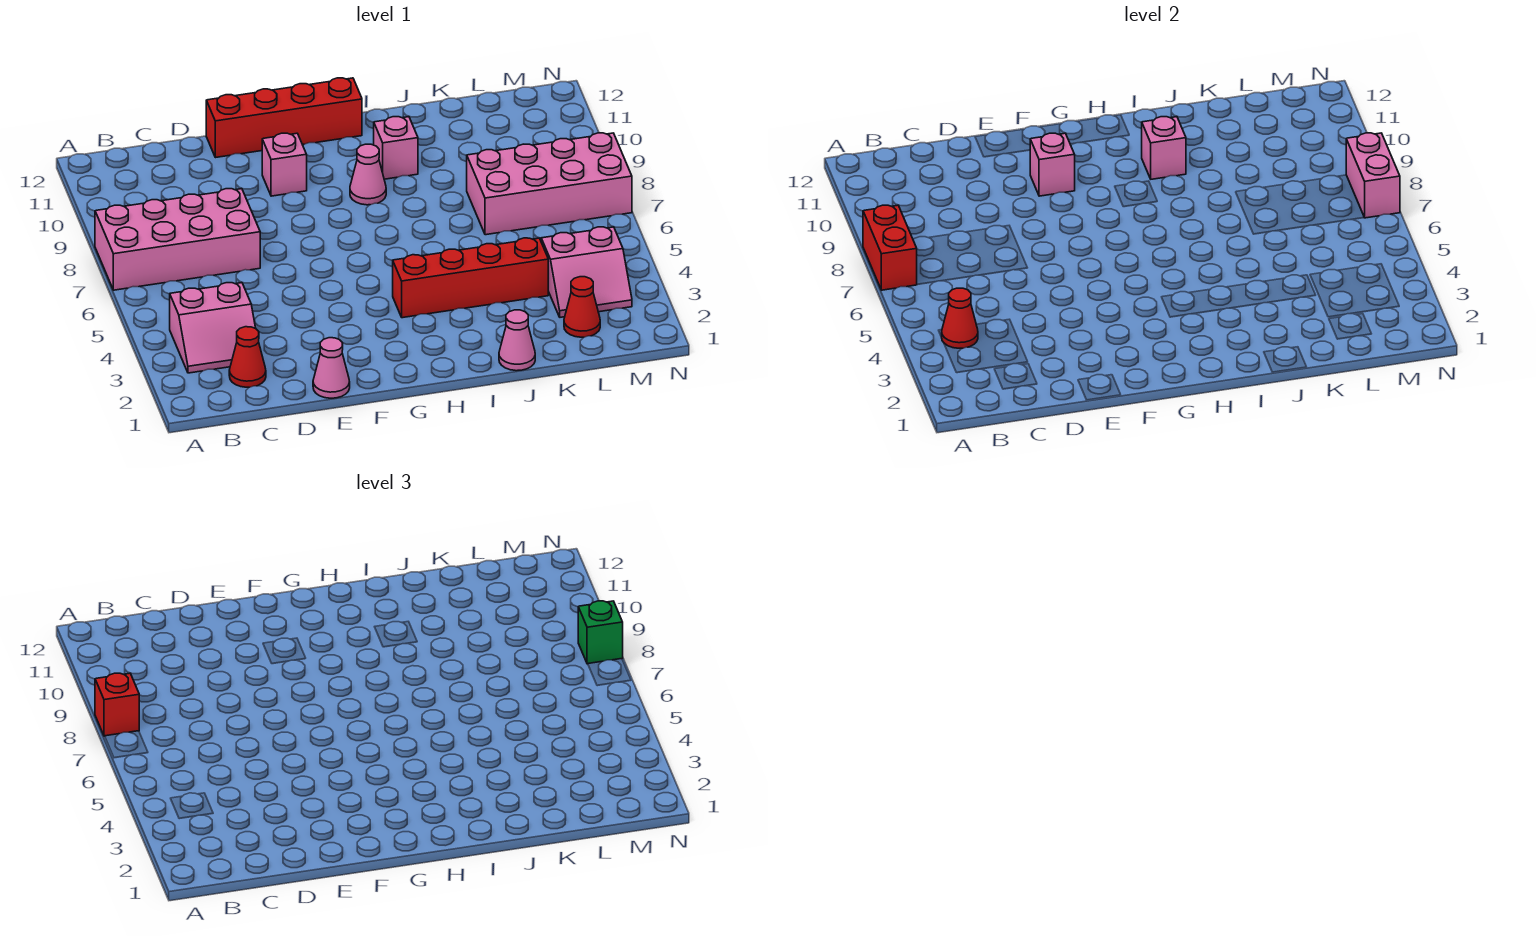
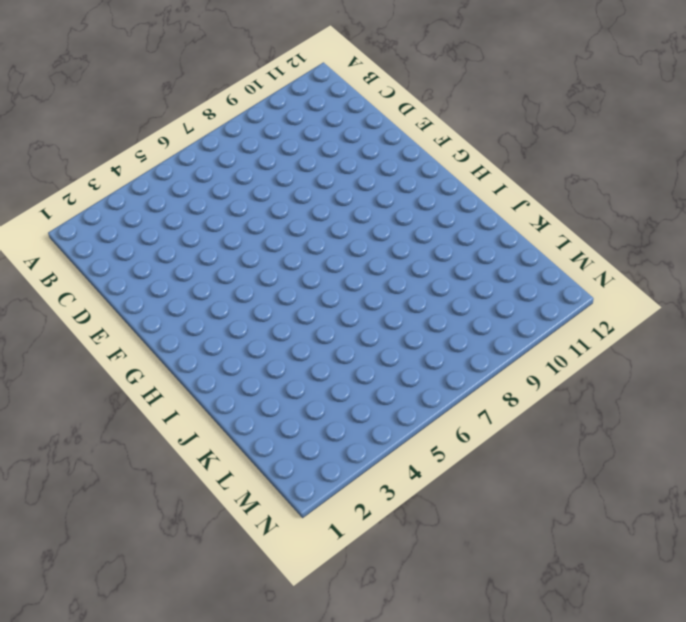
none -> pink brick A7:D8 level 1
none -> pink slope B3:C4 level 1 top 4
none -> red cone C2 level 1

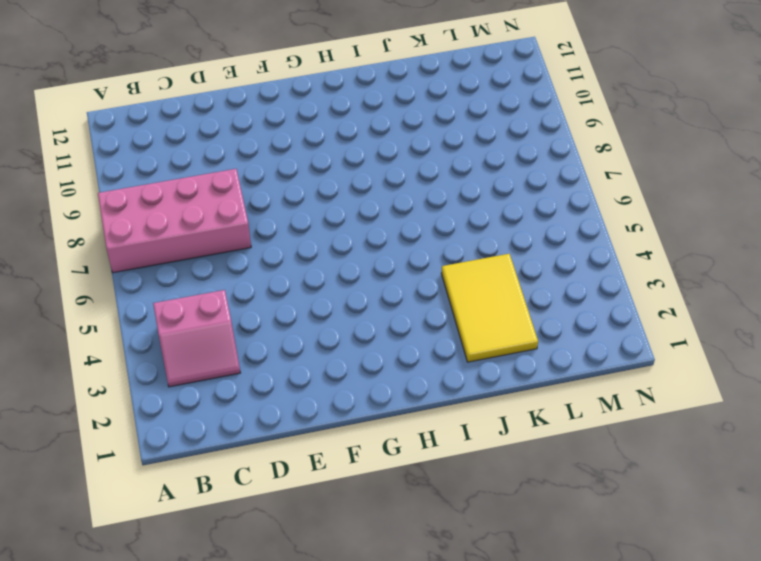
yellow tile J2:K4 level 1 -> red brick H4:K4 level 1
none -> red cone C2 level 1
none -> pink cone E1 level 1
none -> red brick E12:H12 level 1

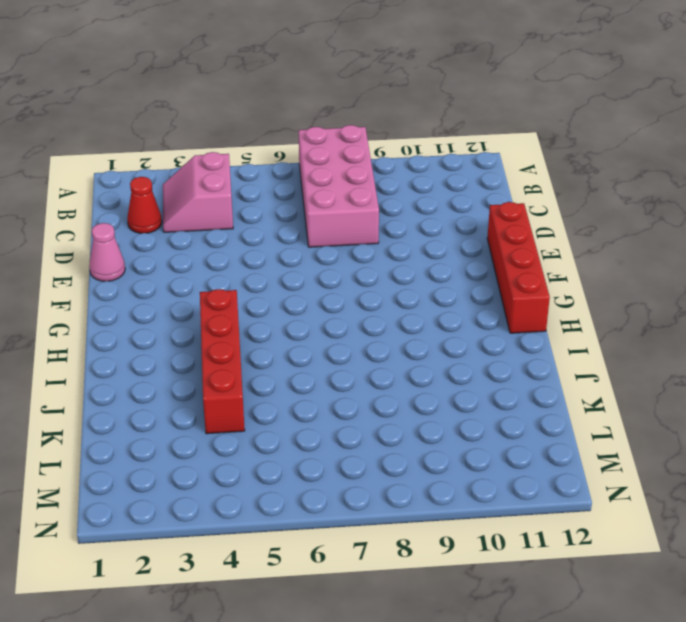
none -> pink brick F10 level 1
none -> pink cone H9 level 1
none -> pink brick I10 level 1

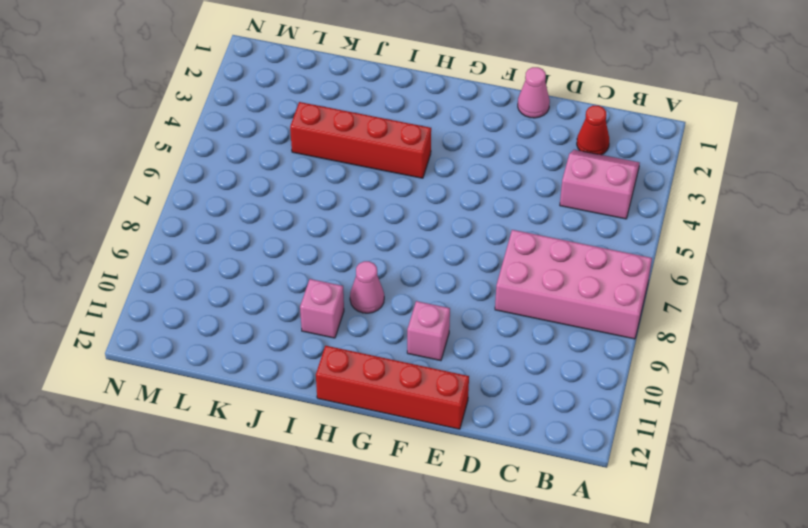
none -> pink cone J1 level 1
none -> pink brick K7:N8 level 1
none -> red cone L2 level 1

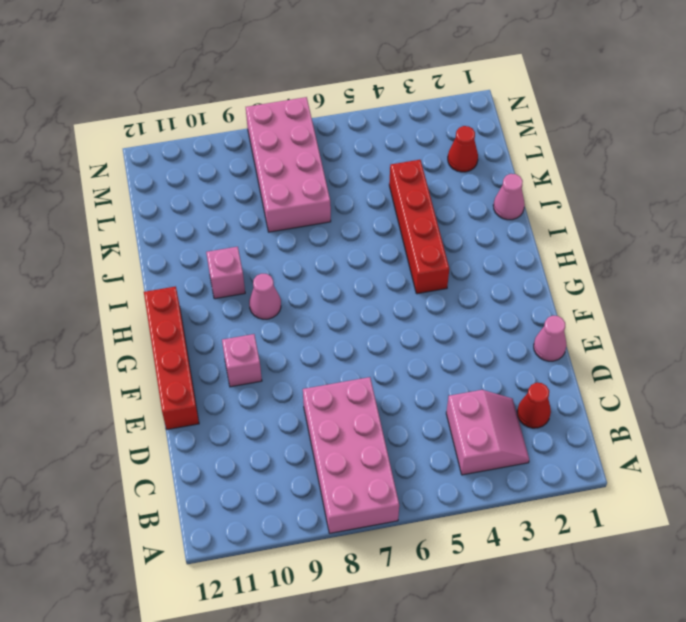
none -> pink slope L3:M4 level 1 top 4
none -> red brick A7:A8 level 2
none -> red cone B4 level 2

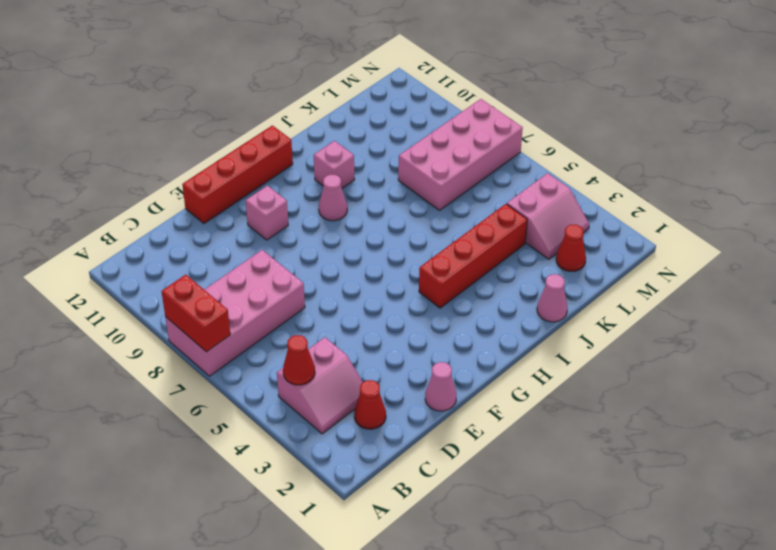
none -> pink brick F10 level 2
none -> pink brick I10 level 2
none -> pink brick N7:N8 level 2

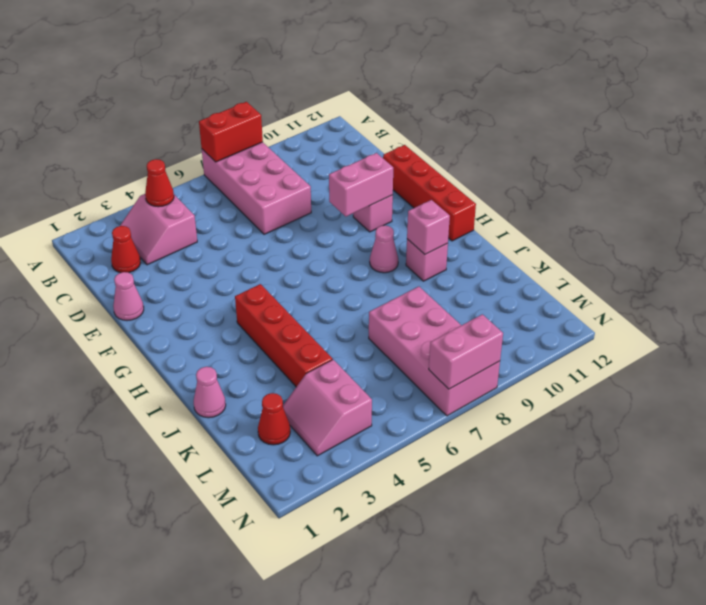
pink brick F9:F10 level 2 -> pink brick F10 level 2
none -> red brick A8 level 3
none -> green brick N8 level 3

